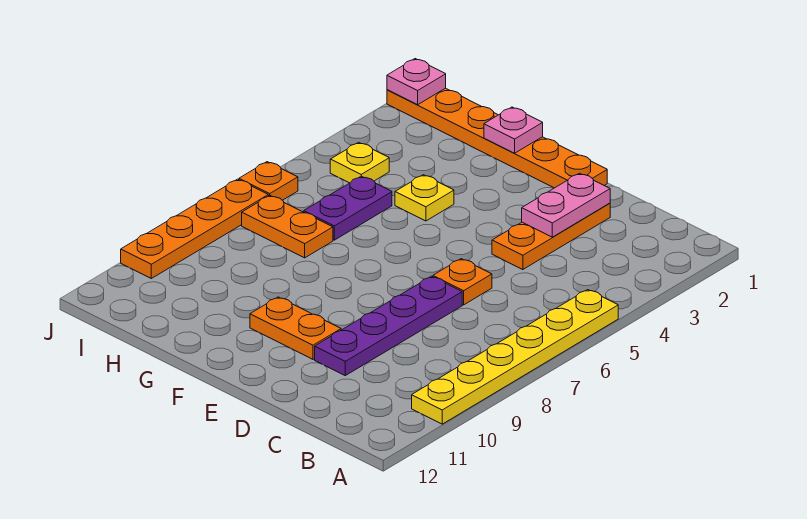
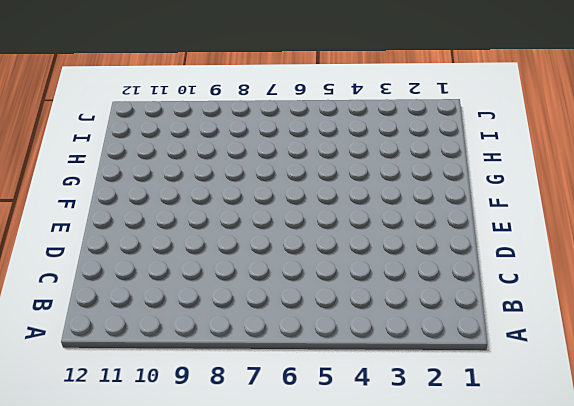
none -> yellow plate A5:A10 level 1
none -> orange plate D2:D4 level 1
none -> orange plate D6 level 1

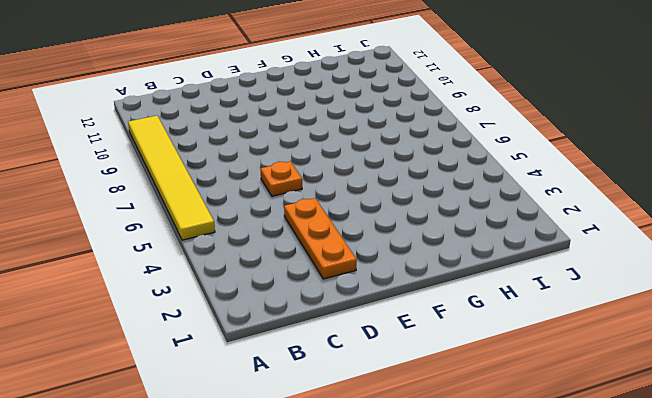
yellow tile A5:A10 level 1 -> yellow plate A5:A10 level 1
none -> purple plate D7:D10 level 1
none -> orange plate E1:J1 level 1
none -> orange plate E10:F10 level 1

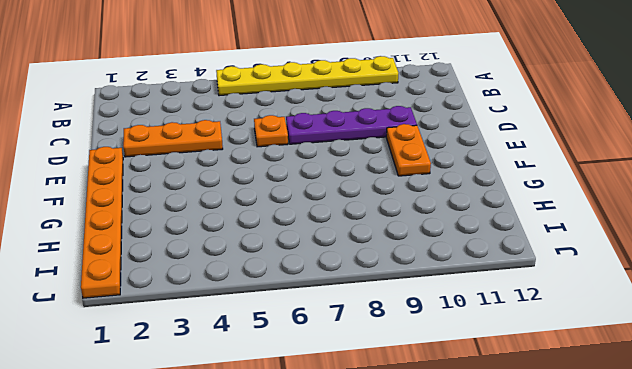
none -> yellow plate G4 level 1
none -> purple plate H5:H6 level 1
none -> orange plate H7:I7 level 1

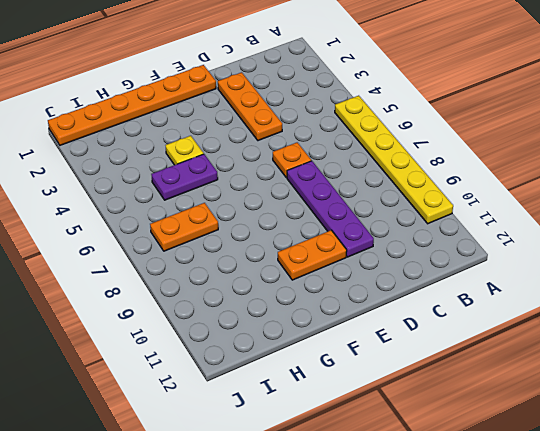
purple plate G5:H5 level 1 -> purple plate H5:H6 level 1
none -> yellow plate I4 level 1
none -> orange plate J6 level 1
none -> orange plate J7:J10 level 1

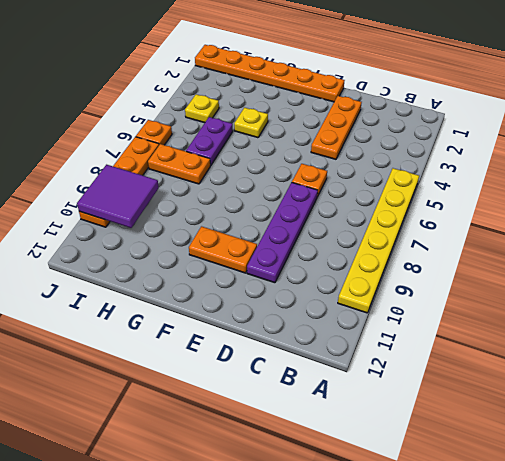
purple tile I9:J10 level 2 -> none
none -> pink plate D2:D3 level 2
none -> pink plate G1 level 2
none -> pink plate J1 level 2

